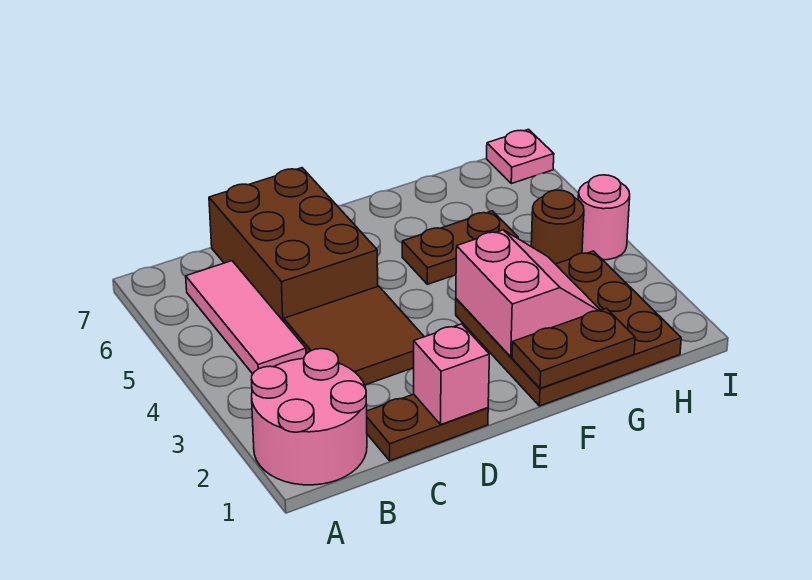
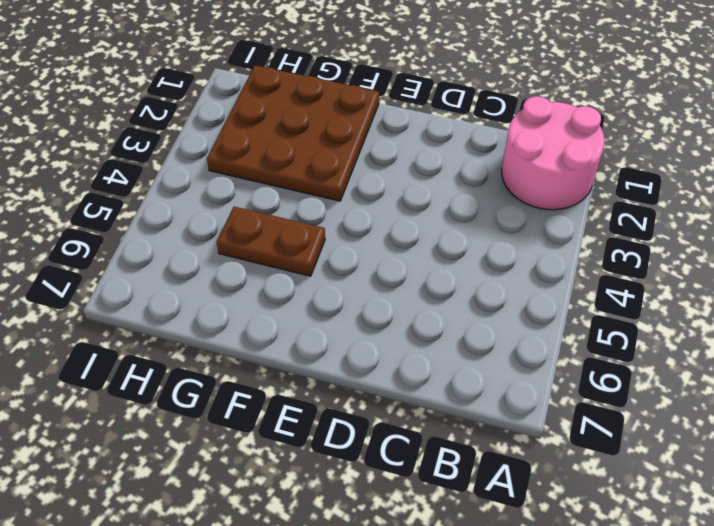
none -> pink tile B4:B6 level 1
none -> brown plate C1:D1 level 1
none -> brown tile C3:D4 level 1

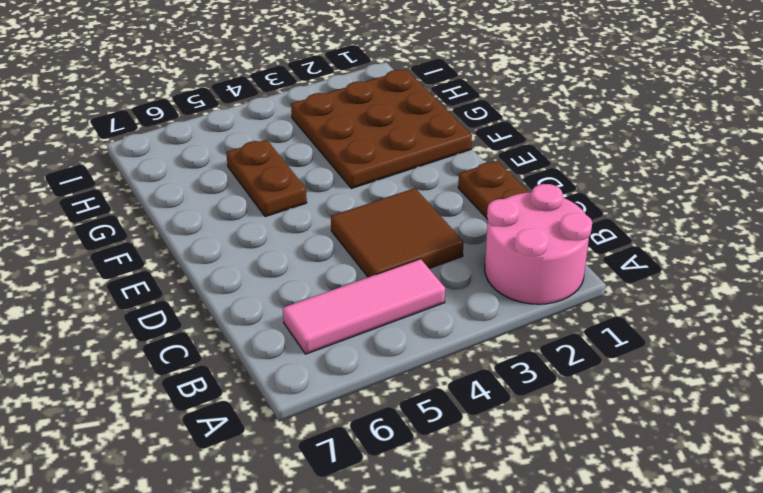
none -> brown brick C5:D7 level 1
none -> brown round brick H4 level 1
none -> pink round brick I4 level 1

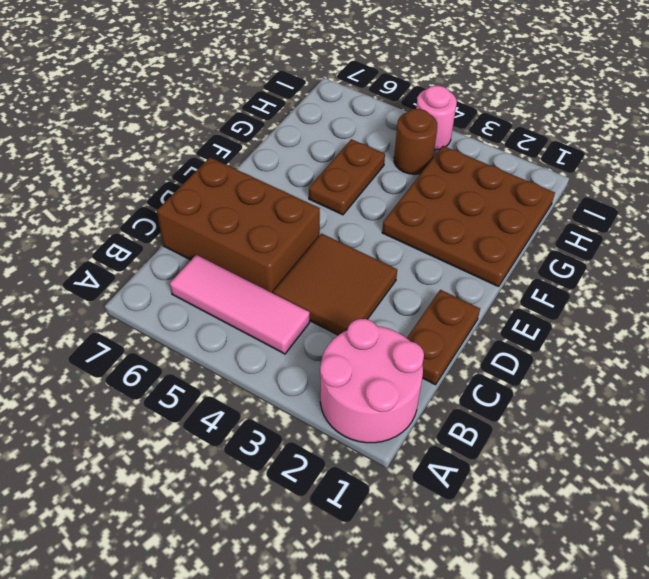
none -> pink plate I7 level 1
none -> pink brick D1 level 2
none -> brown plate F1:G1 level 2

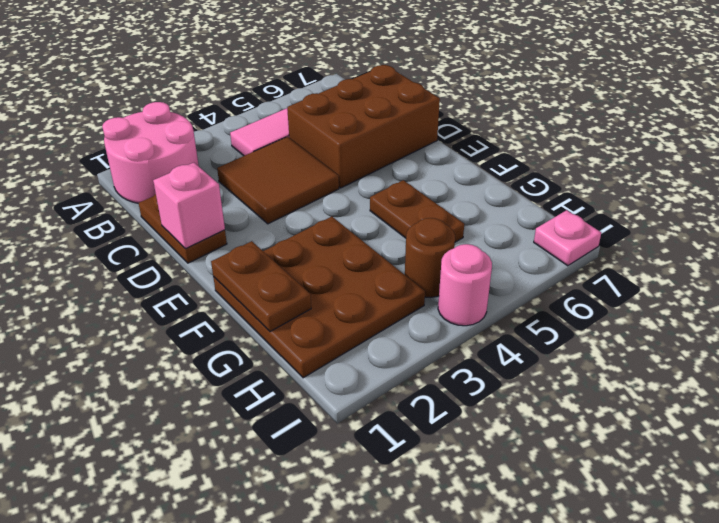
none -> pink slope F2:G3 level 2 top F

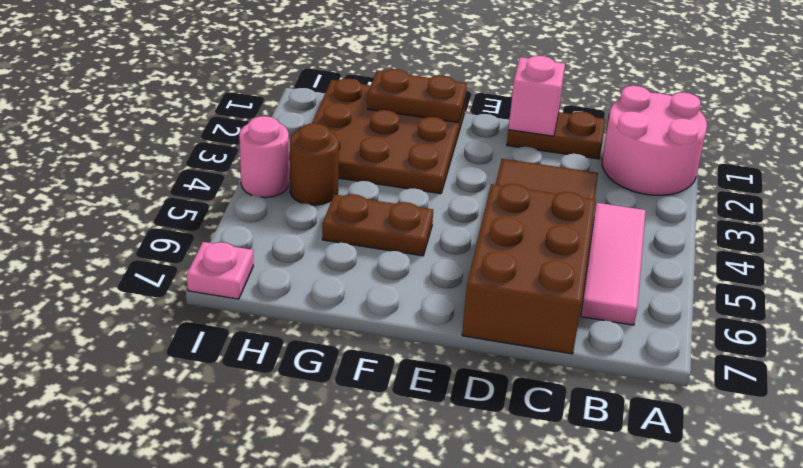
none -> pink slope F2:G3 level 2 top F

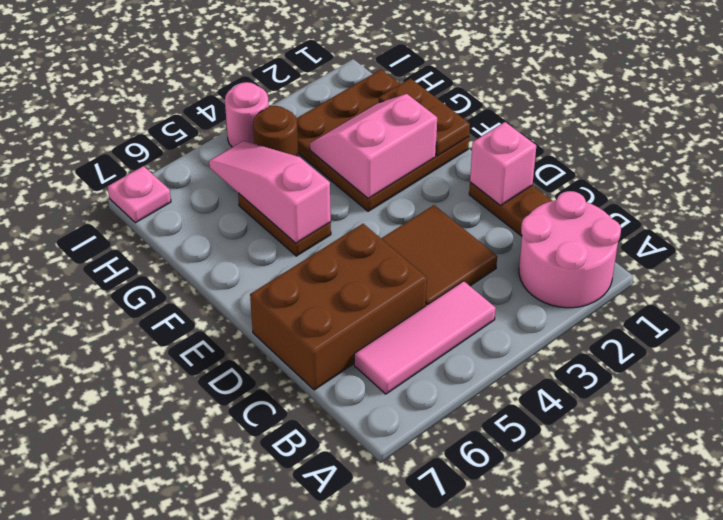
pink slope F5:H5 level 2 top F -> none

